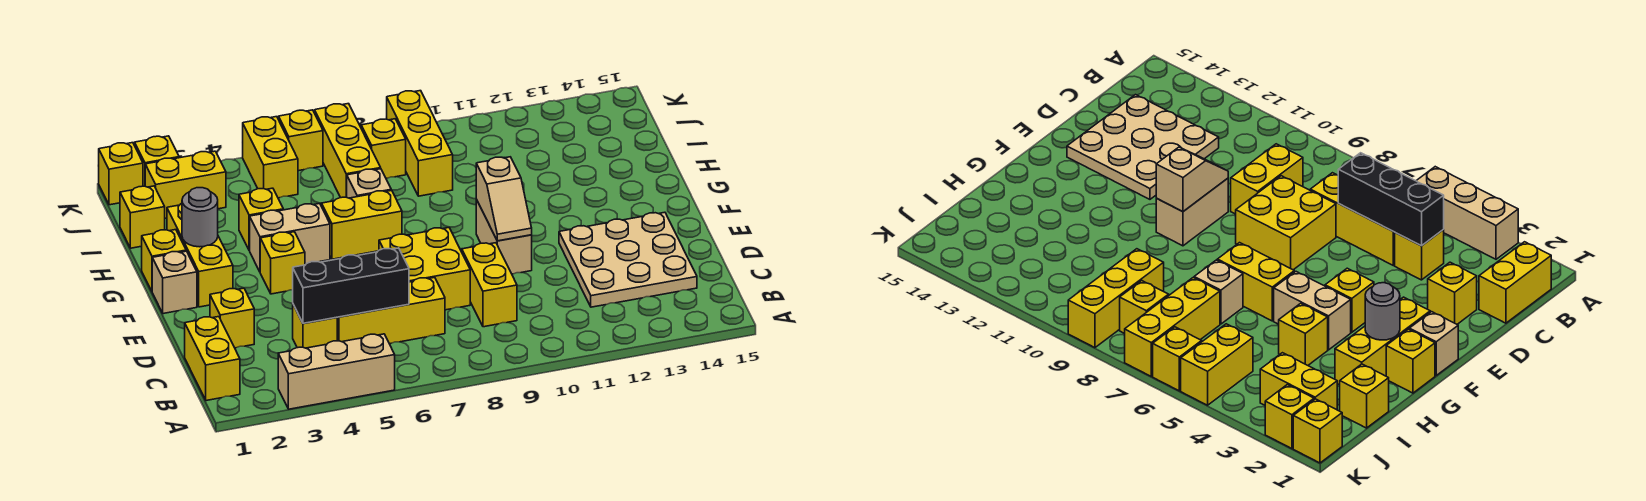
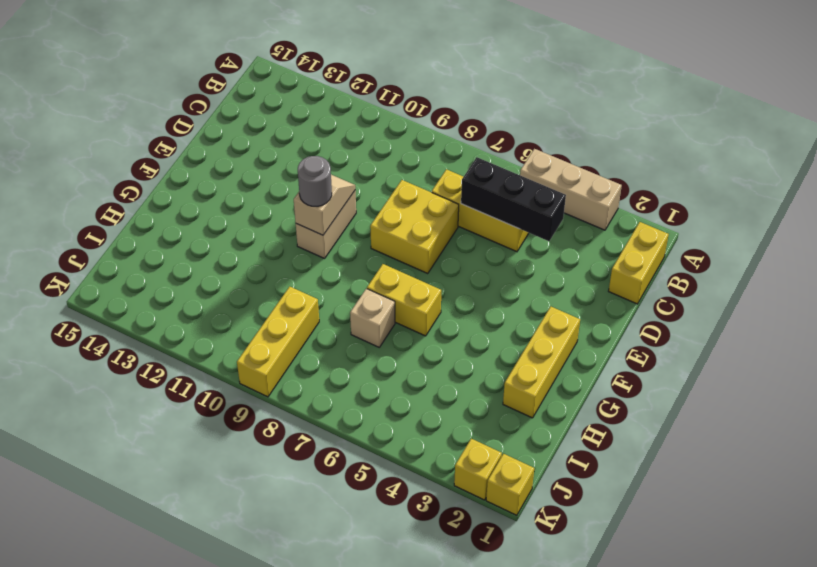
grey round brick F10 level 3 -> grey round brick G2 level 2
none -> yellow brick C4 level 1
none -> yellow brick C9:D9 level 1
none -> tan plate C12:E14 level 1

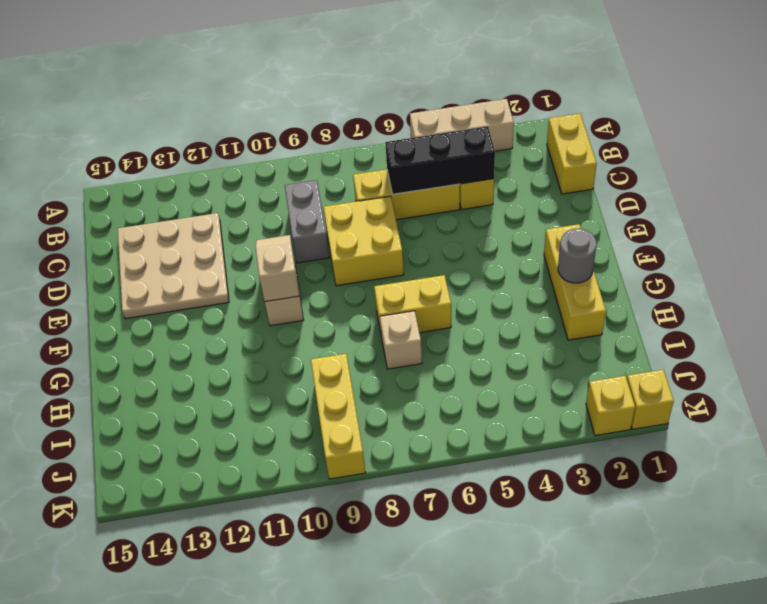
grey brick C9:D9 level 1 -> yellow brick C9:D9 level 1
none -> yellow brick D2 level 1
none -> tan brick F1 level 1
none -> yellow brick F4 level 1

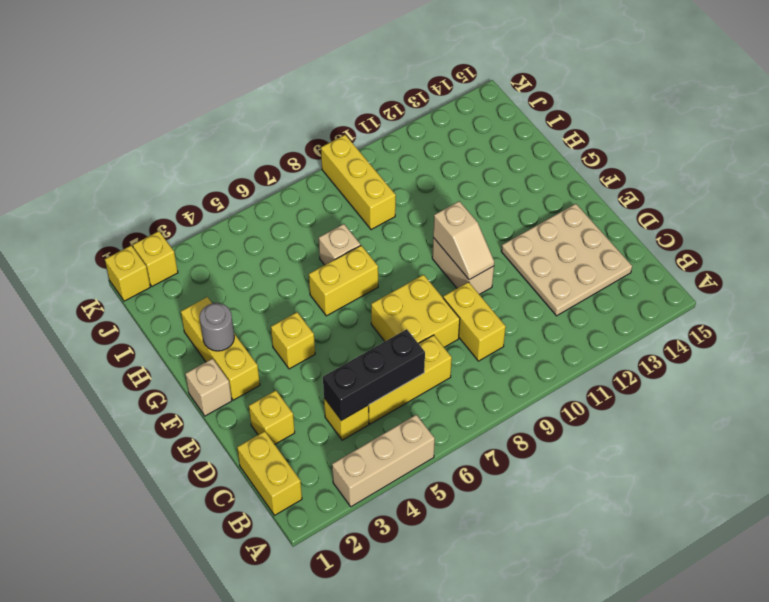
none -> yellow brick G1 level 1
none -> tan brick G4:G5 level 1
none -> yellow brick H4 level 1

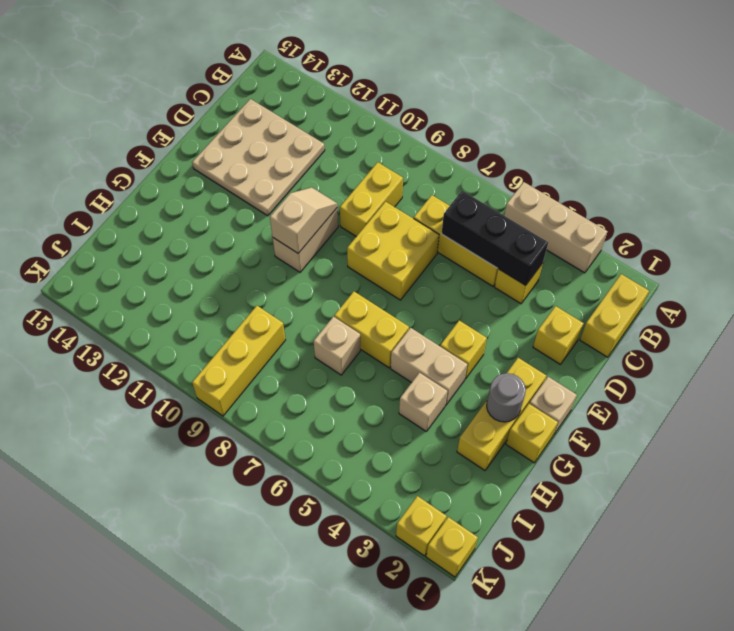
tan brick H4 level 1 -> yellow brick H4 level 1
none -> yellow brick I1 level 1
none -> yellow brick I7:K7 level 1
none -> yellow brick J2:J3 level 1

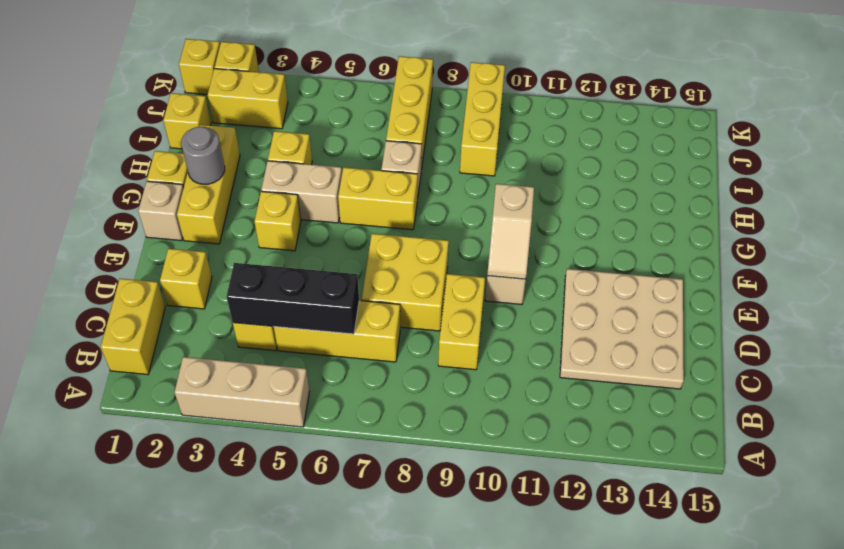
none -> yellow brick J5:K5 level 1
none -> yellow brick J8 level 1
none -> yellow brick K6 level 1

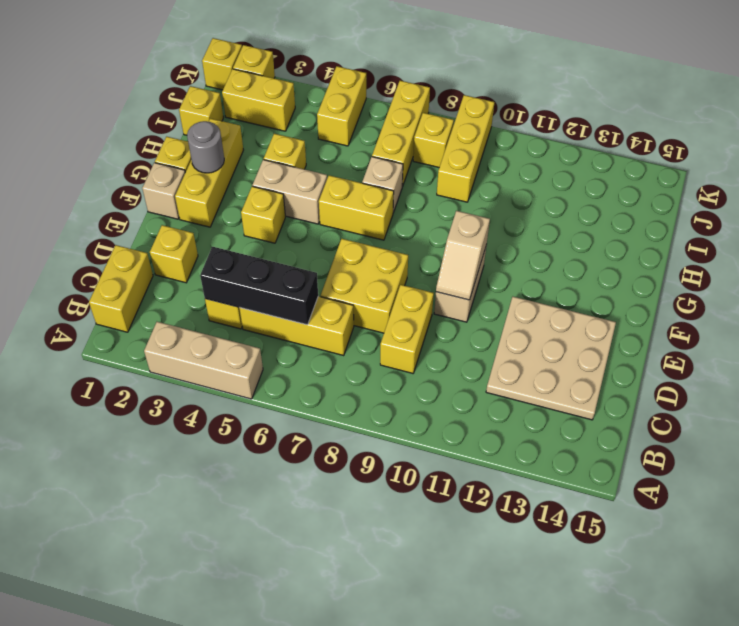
none -> yellow brick K6 level 1

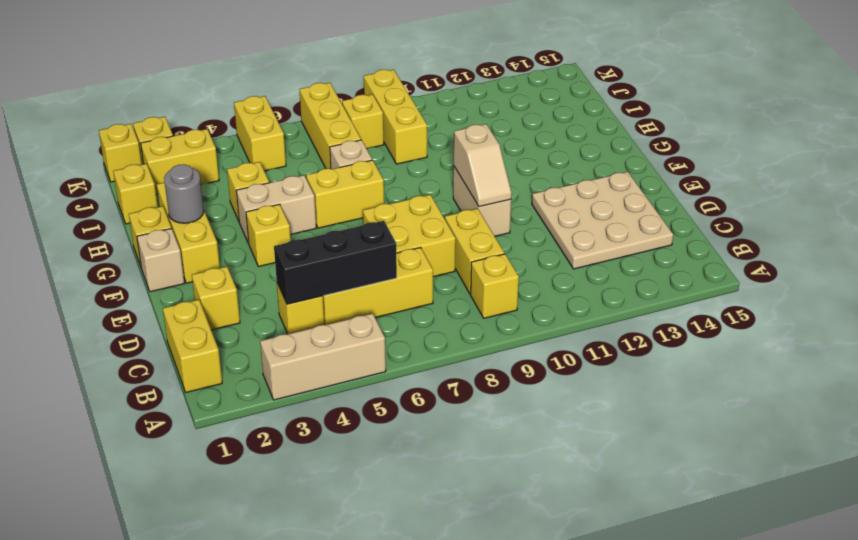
yellow brick B9 level 1 -> yellow brick K6 level 1

